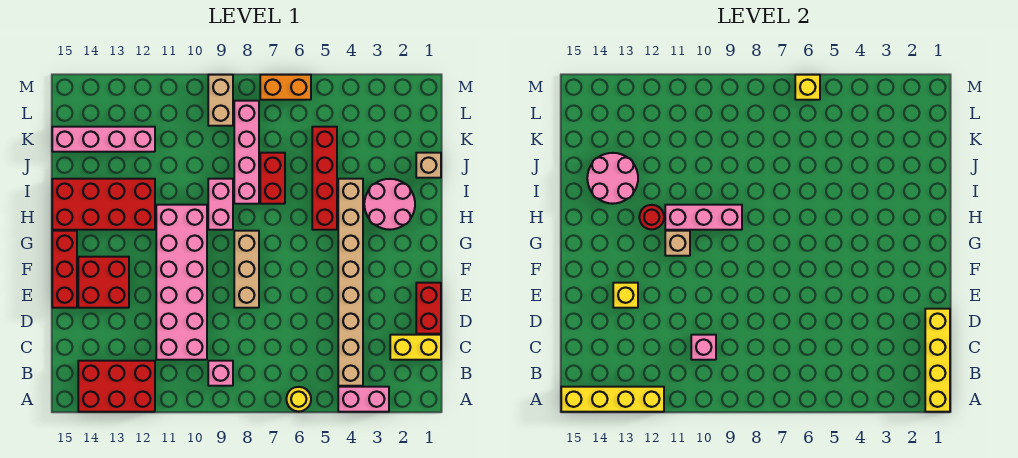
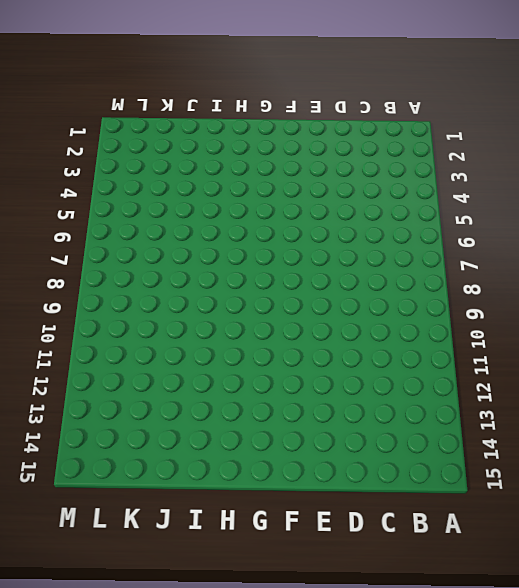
none -> pink brick A3:A4 level 1
none -> yellow round brick A6 level 1
none -> red brick A12:B14 level 1
none -> tan brick B4:I4 level 1

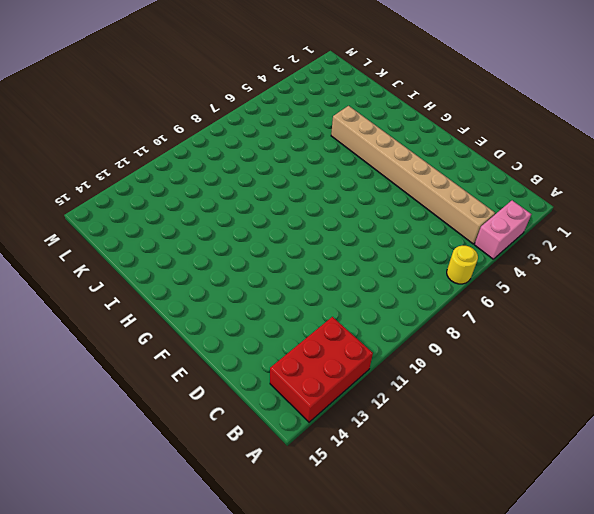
none -> pink brick B9 level 1
none -> yellow brick C1:C2 level 1
none -> pink brick C10:H11 level 1
none -> red brick D1:E1 level 1

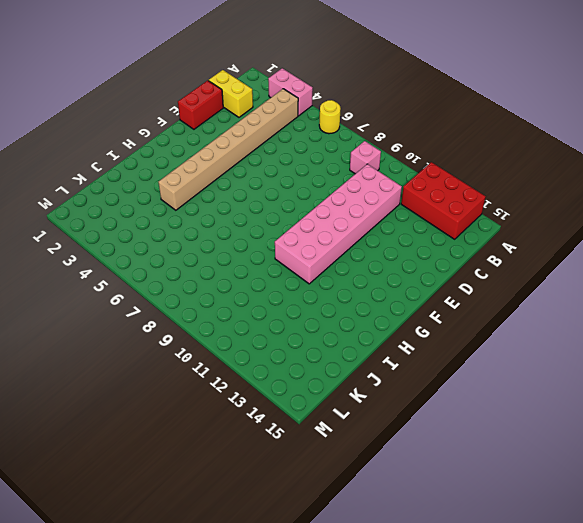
none -> tan brick E8:G8 level 1
none -> red brick E13:F14 level 1
none -> red brick E15:G15 level 1
none -> pink round brick H2:I3 level 1

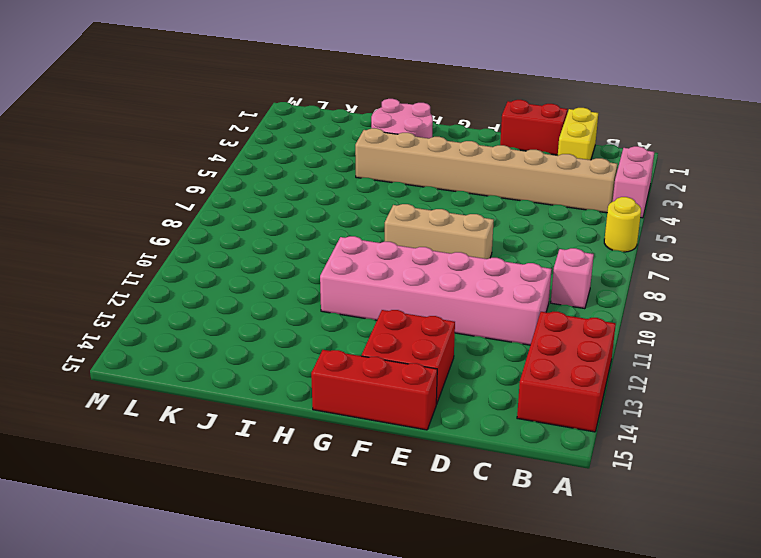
none -> red brick H5:K5 level 1
none -> pink brick H9:I9 level 1
none -> red brick H12:I15 level 1
none -> red brick I7:J7 level 1

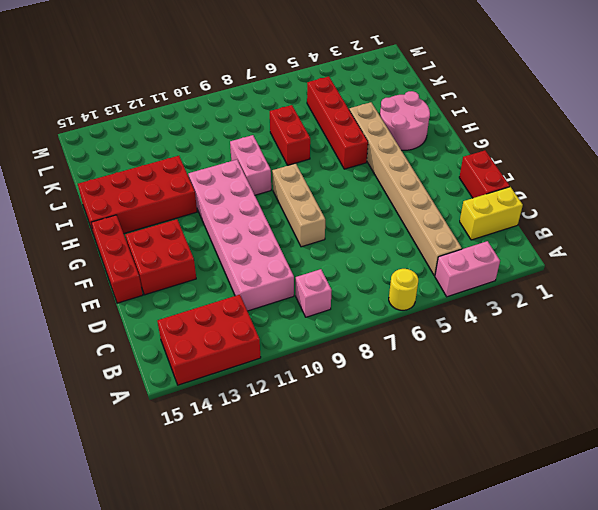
none -> pink brick I8:L8 level 1
none -> tan brick J1 level 1
none -> pink brick K12:K15 level 1
none -> tan brick L9:M9 level 1

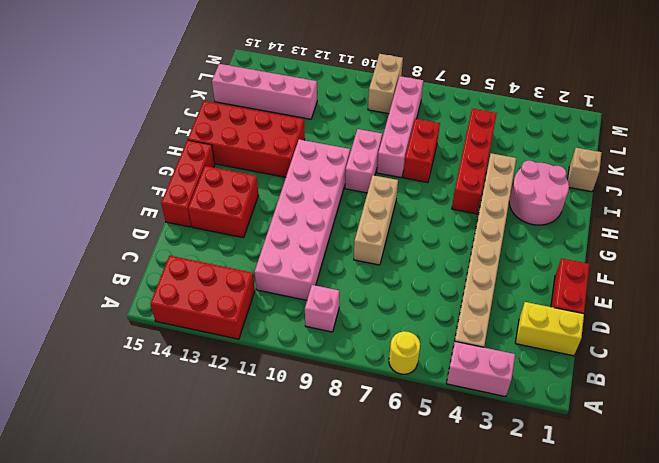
none -> orange brick M6:M7 level 1
none -> yellow brick A1:D1 level 2
none -> yellow brick A12:A15 level 2
none -> pink brick C10 level 2

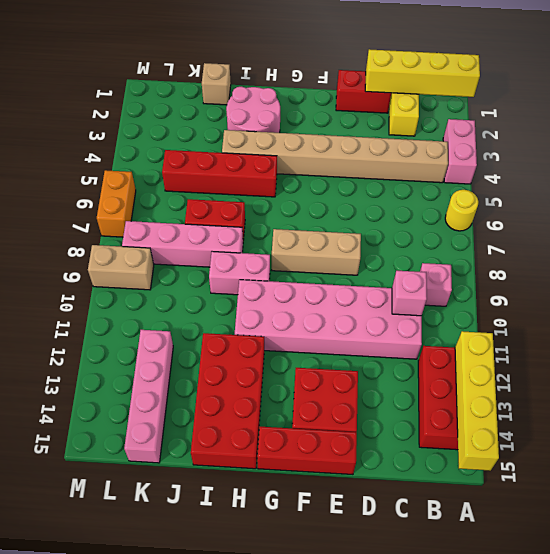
none -> yellow brick E13 level 2
none -> tan brick G11 level 2
none -> pink brick H9:H11 level 2
none -> red round brick H12 level 2

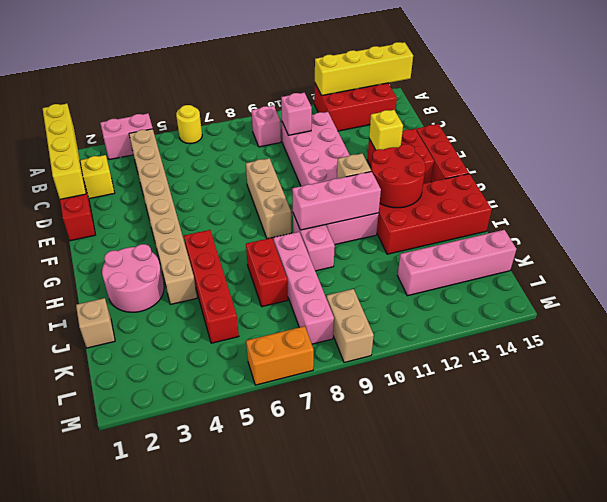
red round brick G12:H13 level 2 -> red round brick H12 level 2
none -> pink round brick I13:J14 level 2
none -> yellow brick M6 level 2

